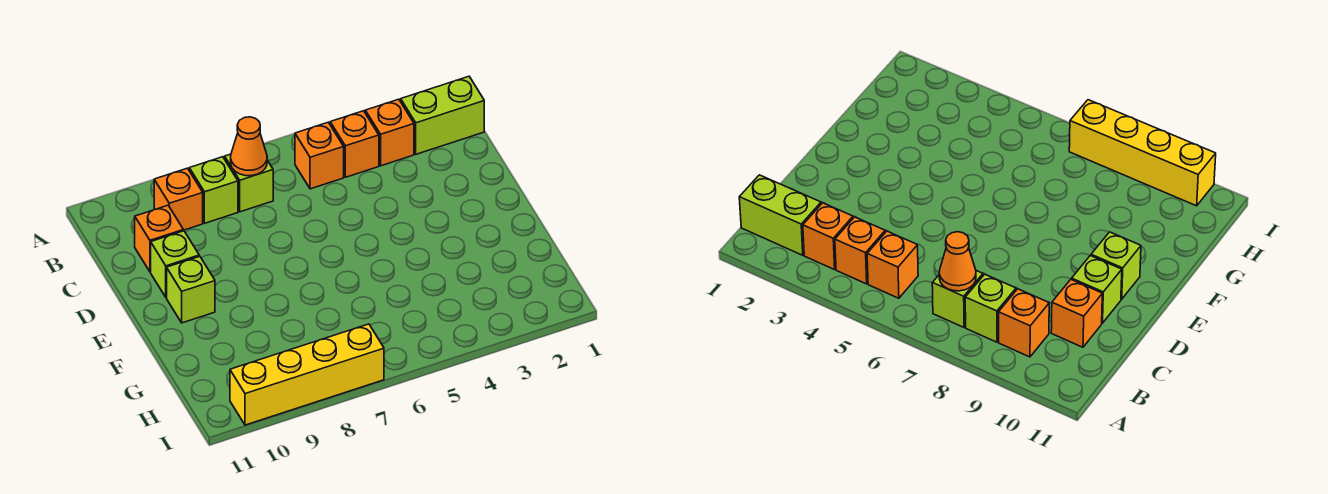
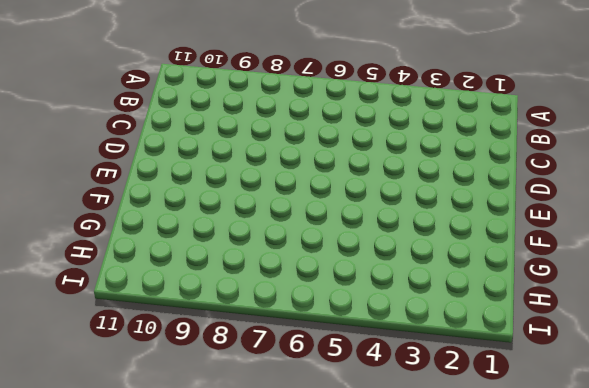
none -> lime brick B1:B2 level 1
none -> orange brick B3 level 1
none -> orange brick B4 level 1

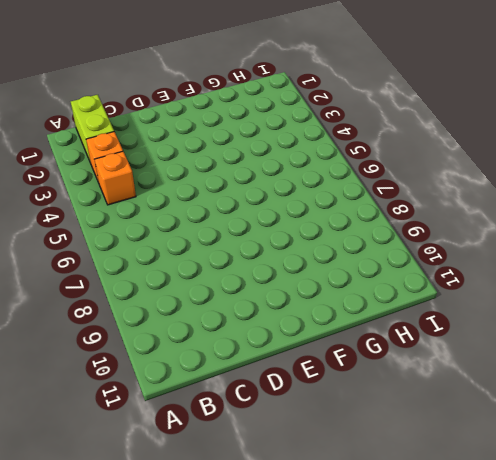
none -> orange brick B5 level 1
none -> lime brick B7 level 1
none -> lime brick B8 level 1

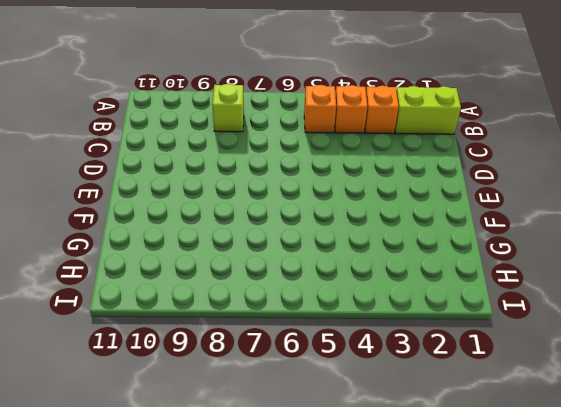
none -> lime brick B7 level 1
none -> orange brick B9 level 1
none -> orange brick C10 level 1

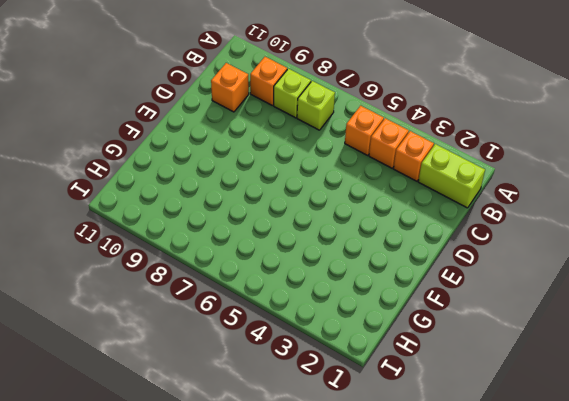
none -> lime brick D10 level 1
none -> lime brick E10 level 1
none -> yellow brick I7:I10 level 1

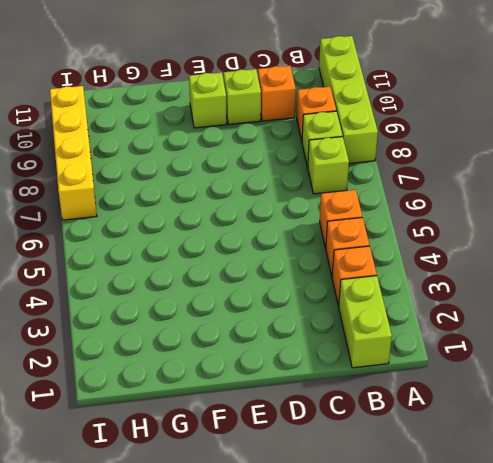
lime brick A8:A11 level 1 -> none
none -> orange cone B7 level 2

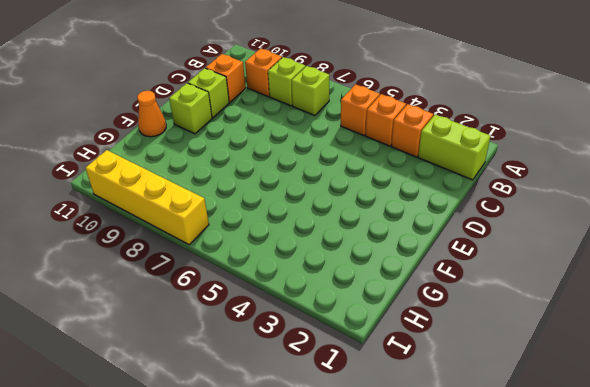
orange cone F11 level 1 -> orange cone B7 level 2

